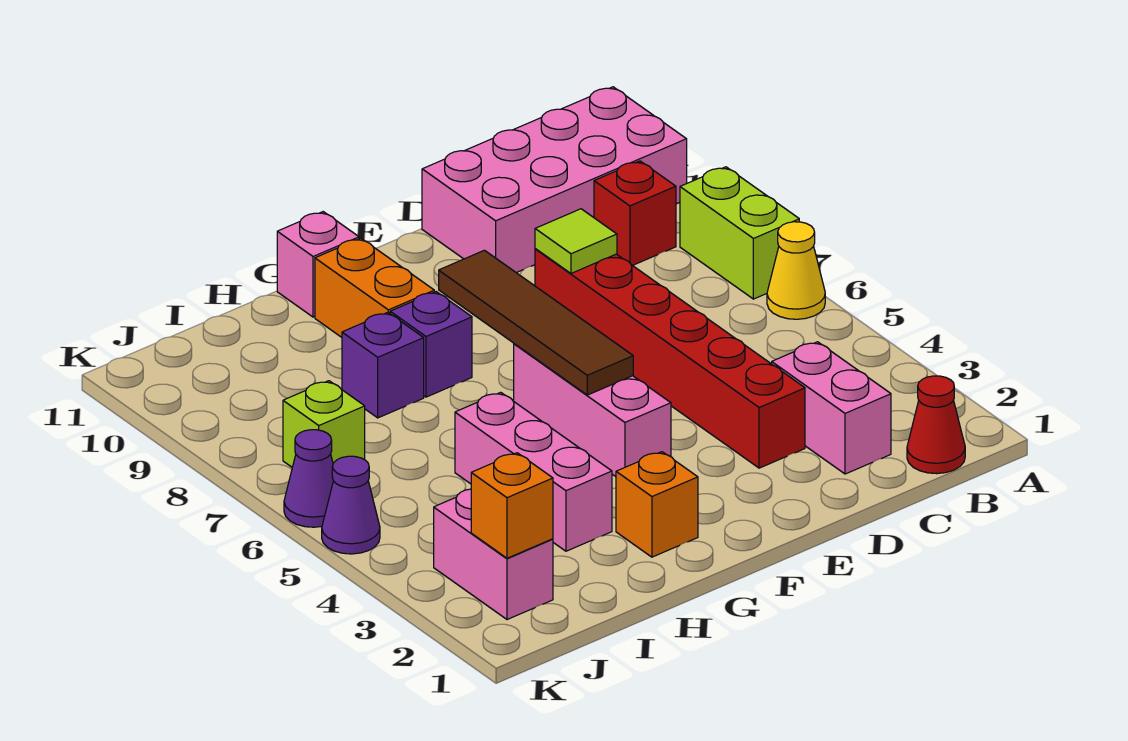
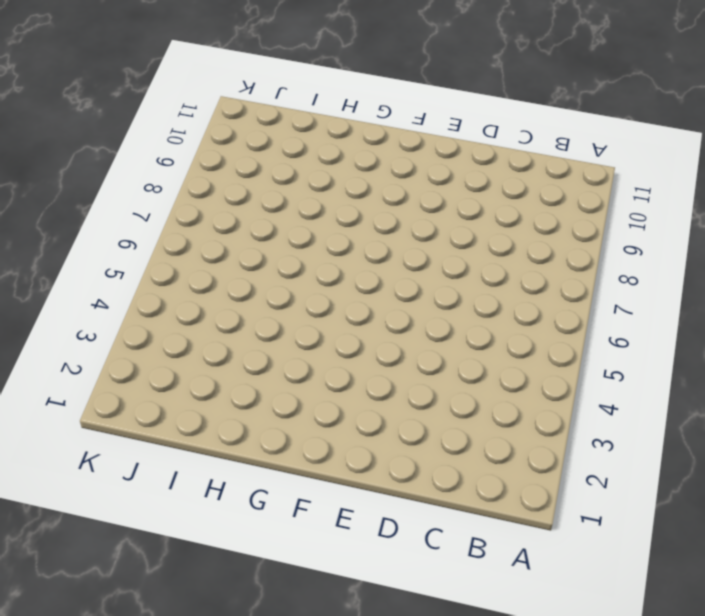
none -> yellow cone A6 level 1
none -> lime brick A7:A8 level 1
none -> pink brick A10:D11 level 1

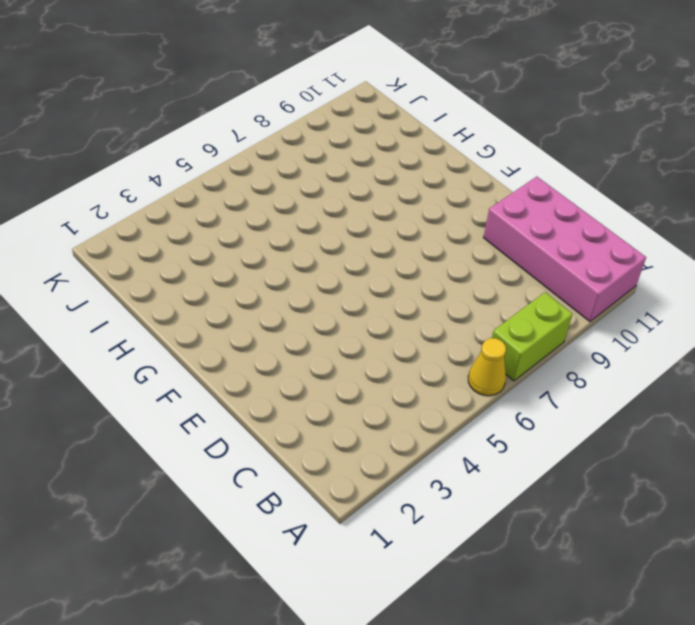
none -> red cone B1 level 1
none -> red brick B9 level 1
none -> pink brick C2:C3 level 1

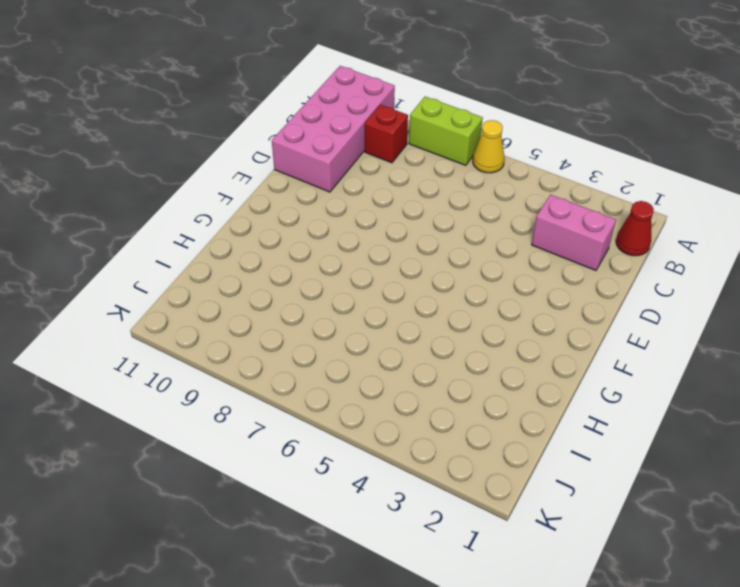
none -> red brick D3:D8 level 1
none -> pink brick F4:F6 level 1
none -> orange brick G2 level 1

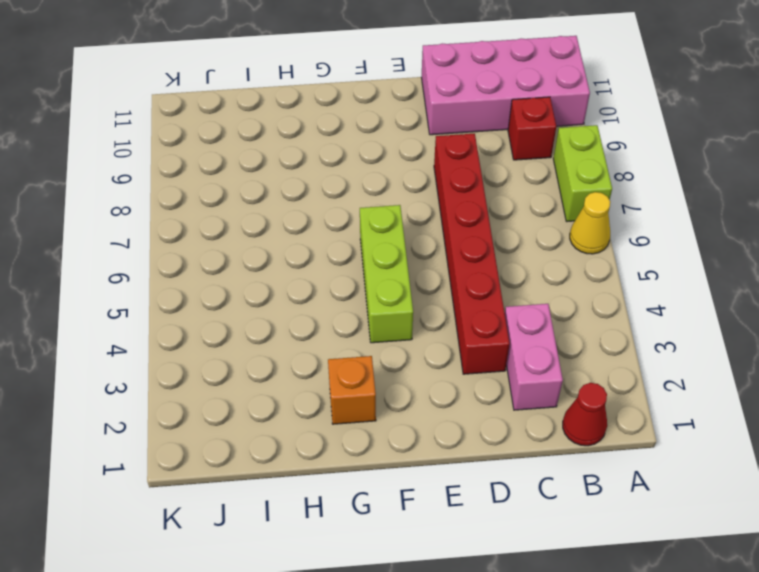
lime brick F4:F6 level 1 -> pink brick F4:F6 level 1
none -> purple brick G8 level 1
none -> orange brick G9:G10 level 1
none -> pink brick G11 level 1

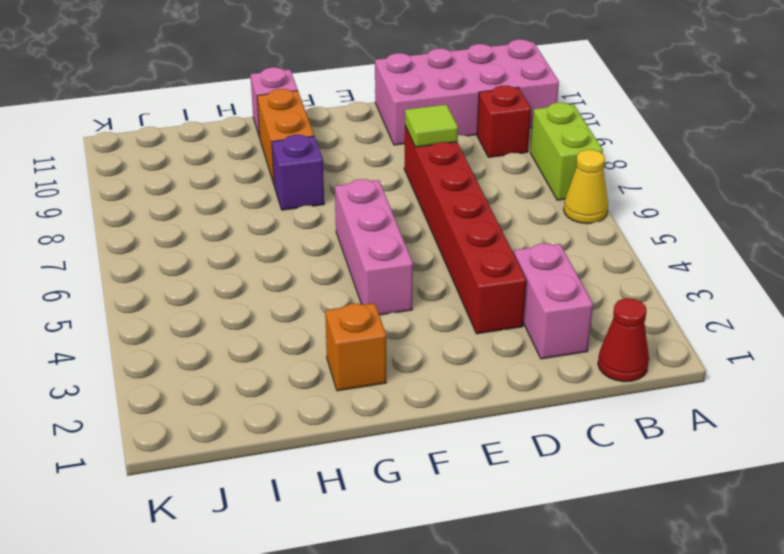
none -> pink brick H3:H5 level 1
none -> purple brick H8 level 1
none -> pink brick J2:J3 level 1

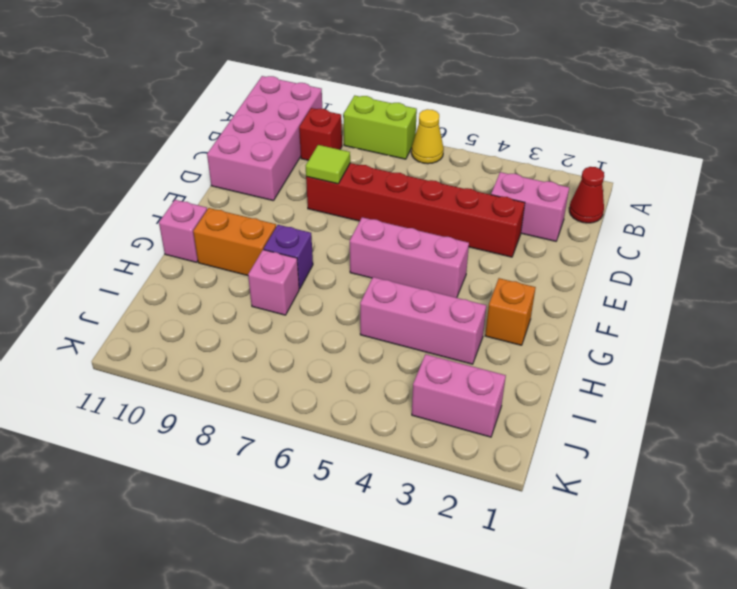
pink brick H8 level 1 -> purple brick H8 level 1
none -> lime brick J7 level 1
none -> purple cone K5 level 1
none -> purple cone K6 level 1

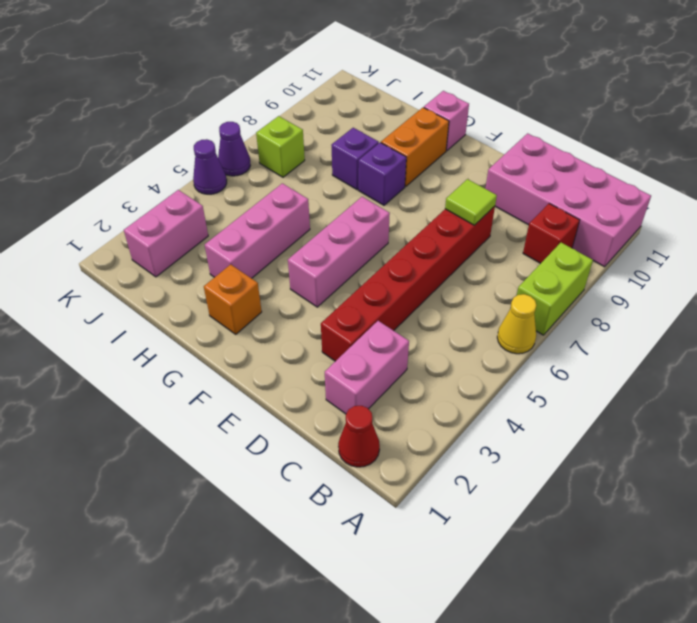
none -> brown tile F5:F8 level 2
none -> orange brick J2 level 2

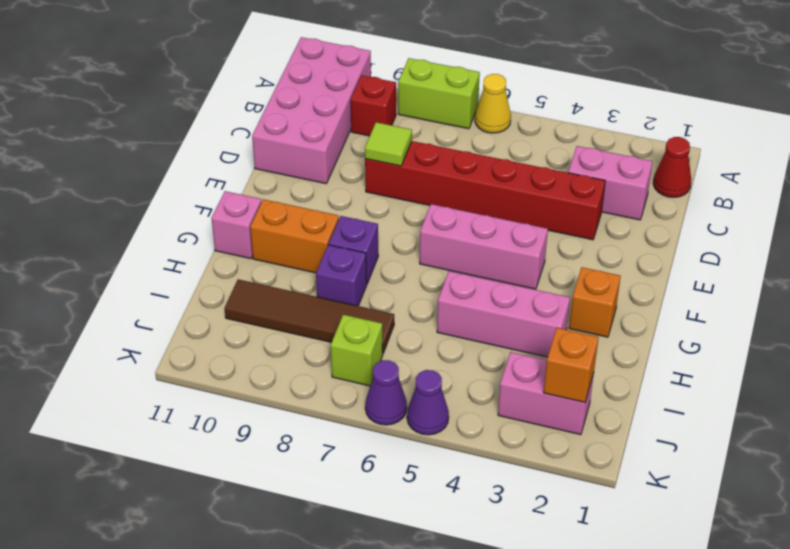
brown tile I7:I10 level 1 -> brown tile F5:F8 level 2

